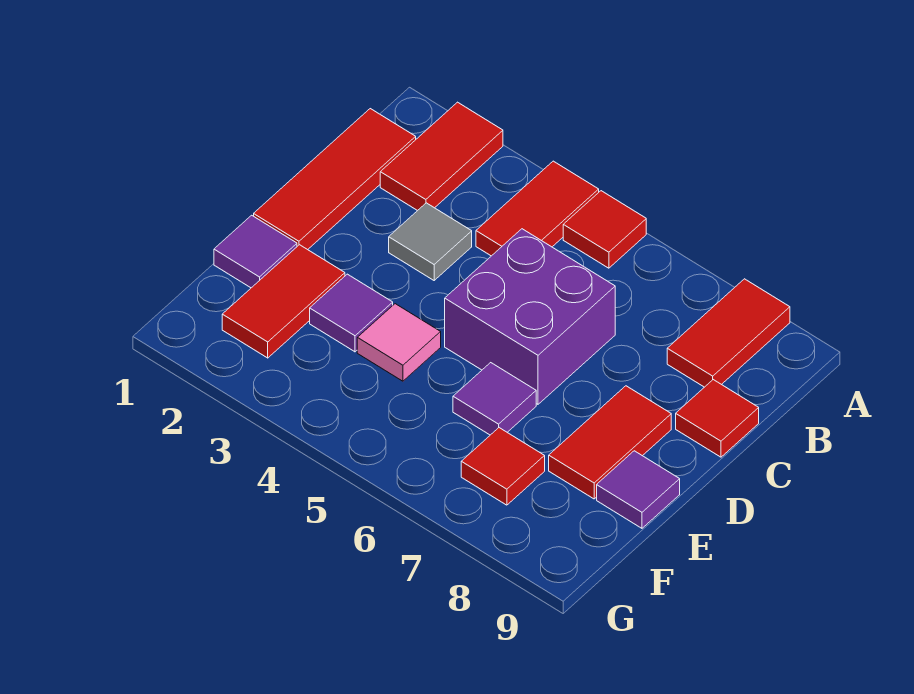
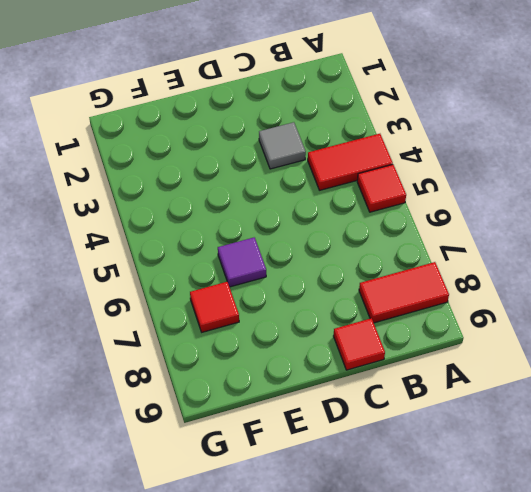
none -> red tile A2:B2 level 1
none -> red tile B1:D1 level 1
none -> purple brick C5:D6 level 1

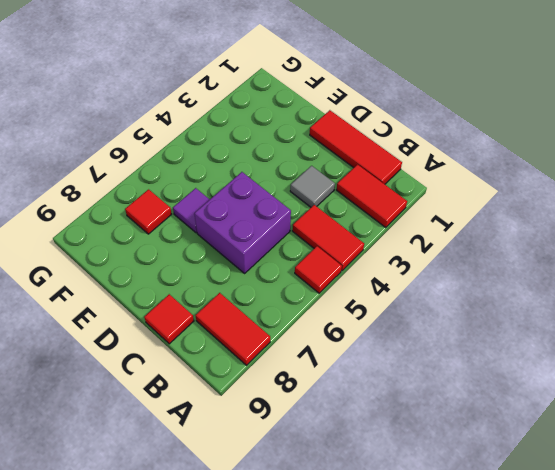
none -> red tile D8:E8 level 1
none -> purple tile E1 level 1
none -> red tile E2:F2 level 1

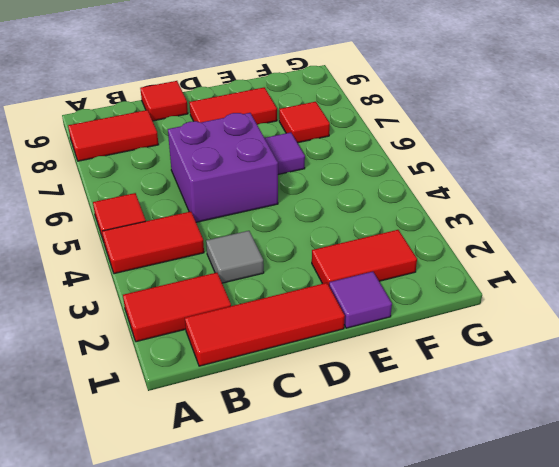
none -> purple tile E3 level 1
none -> pink tile E4 level 1
none -> purple tile E9 level 1

